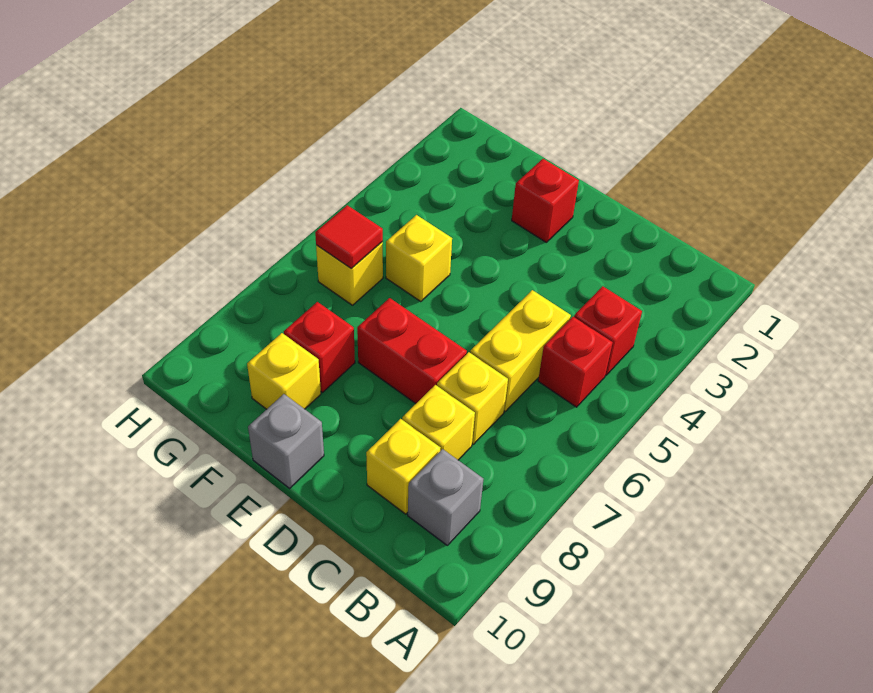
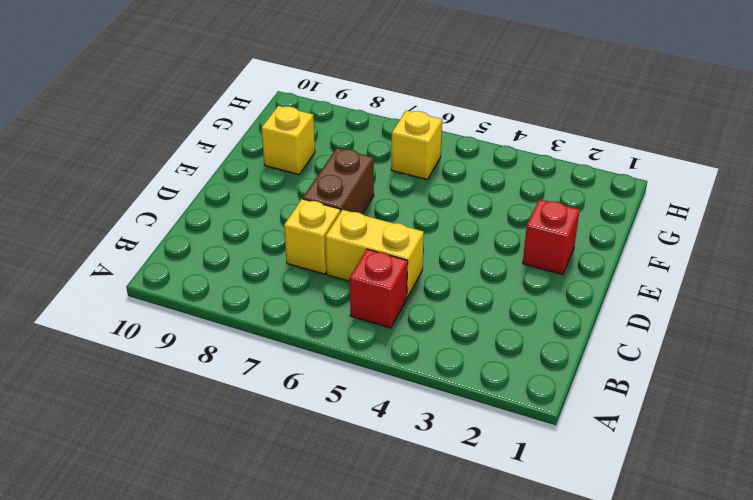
brown brick D7:E7 level 1 -> red brick D7:E7 level 1
none -> red brick B4 level 1
none -> grey brick B9 level 1
none -> yellow brick C8 level 1

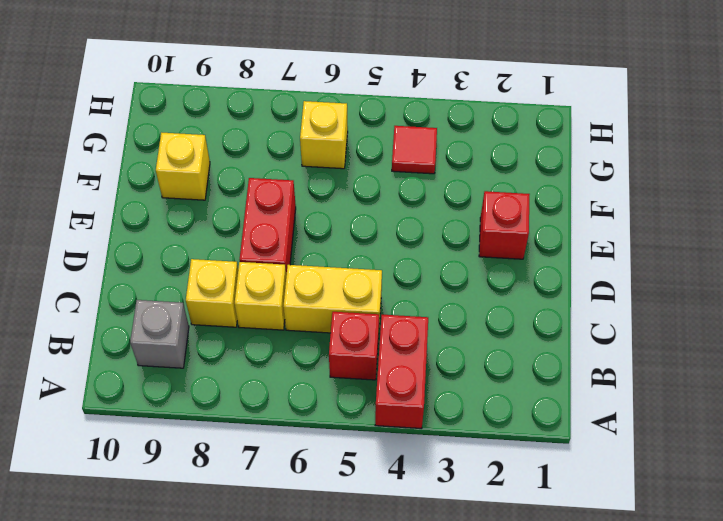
red brick A4:B4 level 1 -> red brick B4 level 1
red tile G4 level 1 -> red tile G6 level 2
none -> yellow brick C9 level 1
none -> grey brick E10 level 1
none -> yellow brick F5 level 1

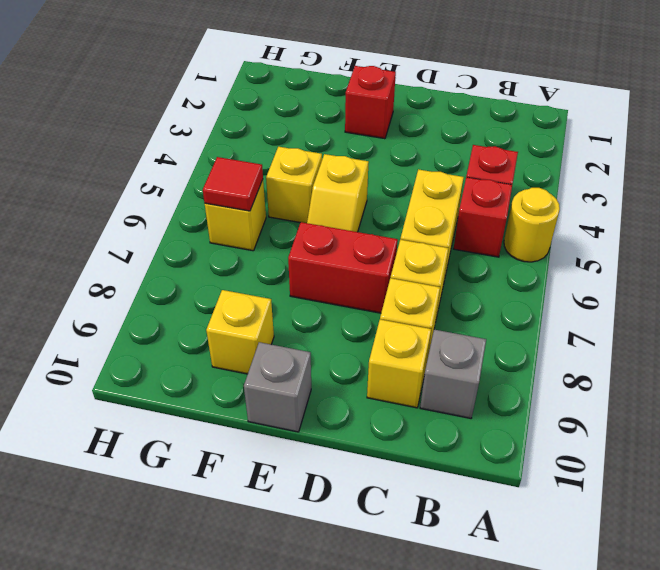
yellow round brick A5 level 1 -> none
yellow slope E5:E6 level 1 top 5 -> none
none -> red brick F8 level 1

